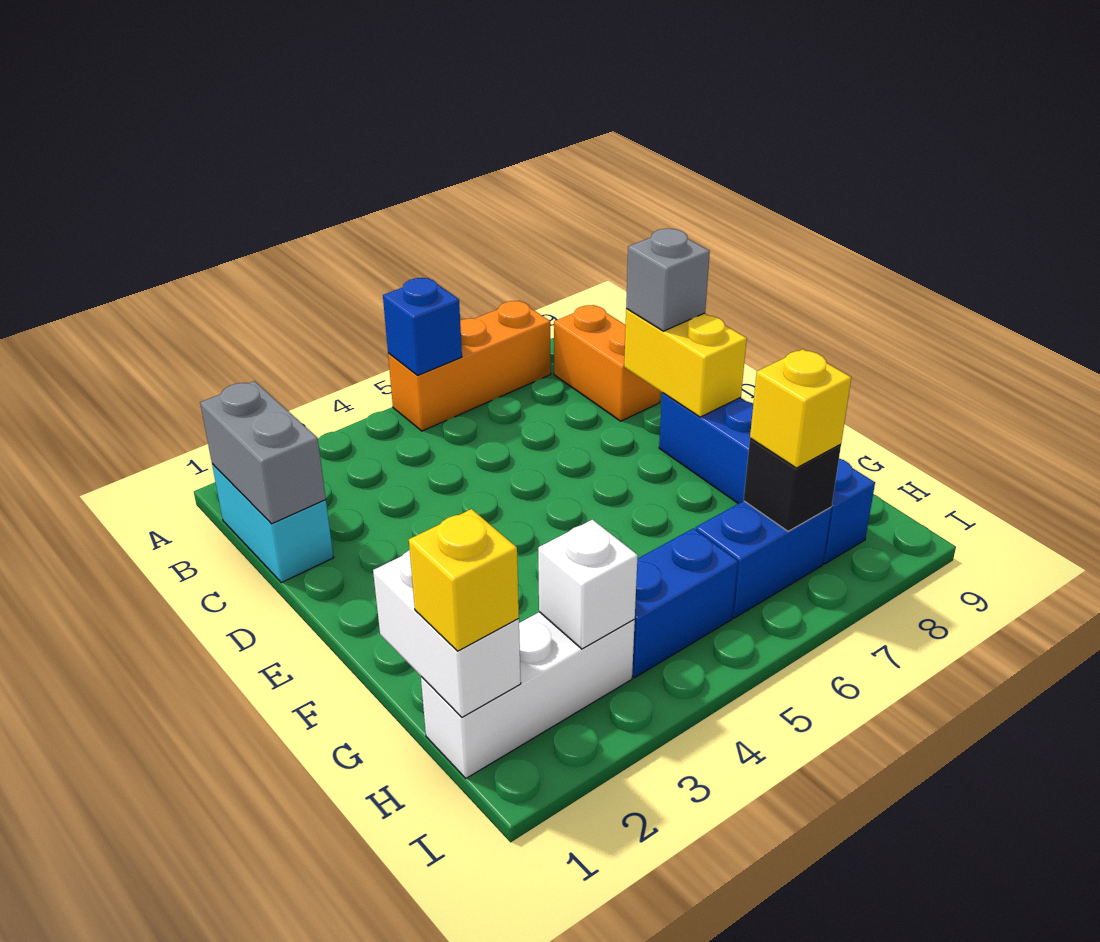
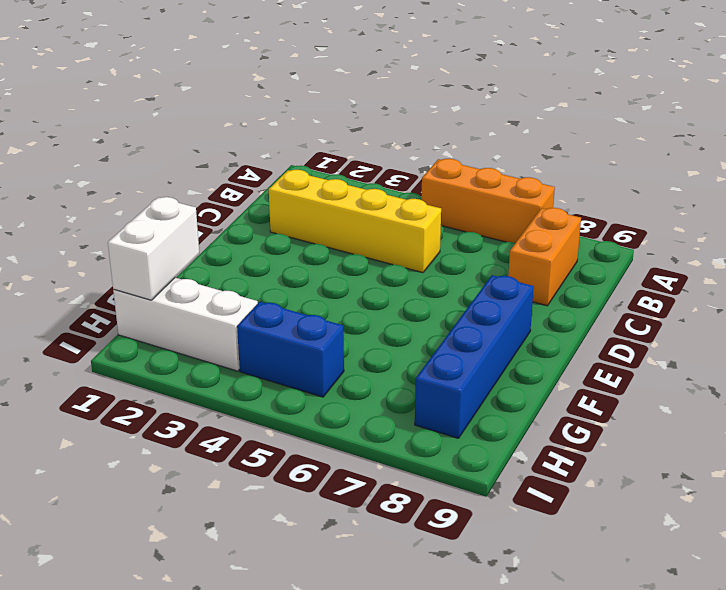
yellow brick C2:C5 level 1 -> none
none -> cyan brick B1:C1 level 1
none -> blue brick H6:H7 level 1
none -> blue brick A5 level 2

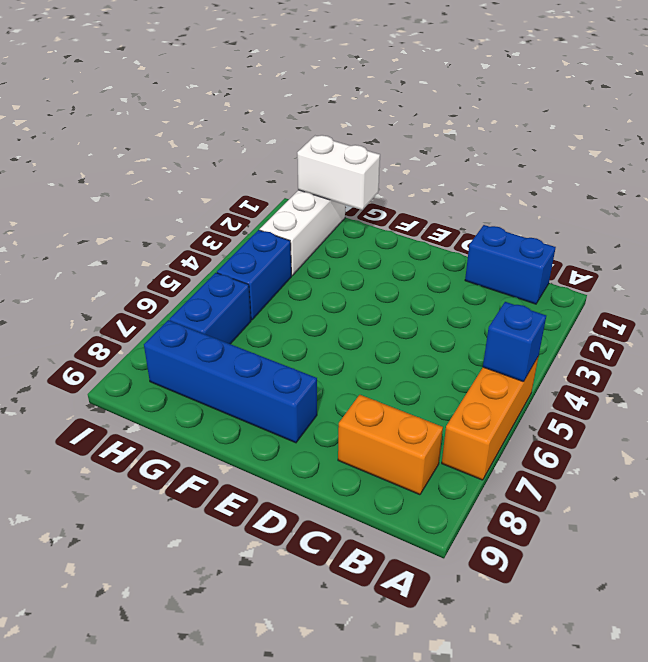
blue brick B1:C1 level 1 -> cyan brick B1:C1 level 1
none -> grey brick B1:C1 level 2
none -> yellow brick D8:E8 level 2
none -> white brick H3 level 2

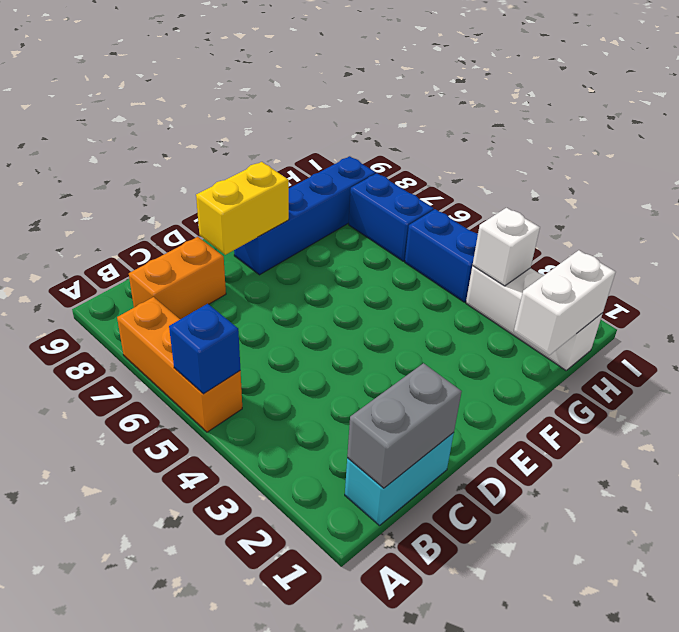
none -> black brick H7 level 2
none -> grey brick D8 level 3
none -> yellow brick H1 level 3

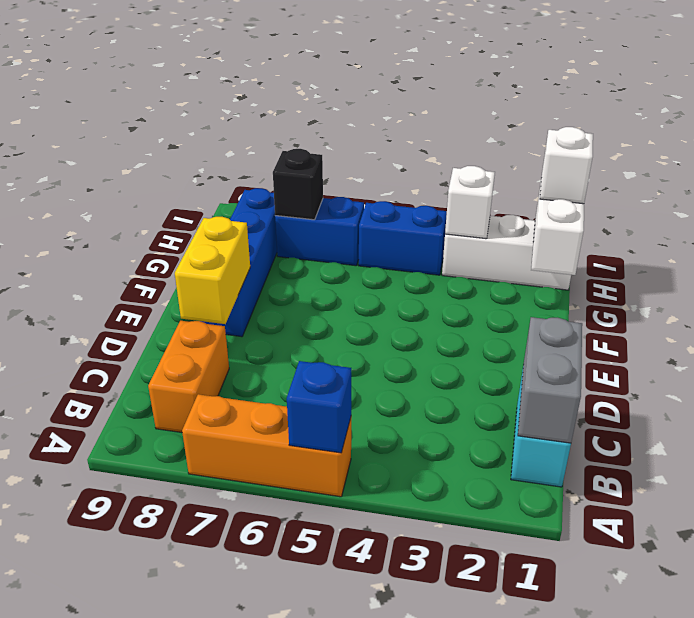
white brick H1 level 3 -> yellow brick H1 level 3
none -> grey brick D8 level 3
none -> yellow brick H7 level 3

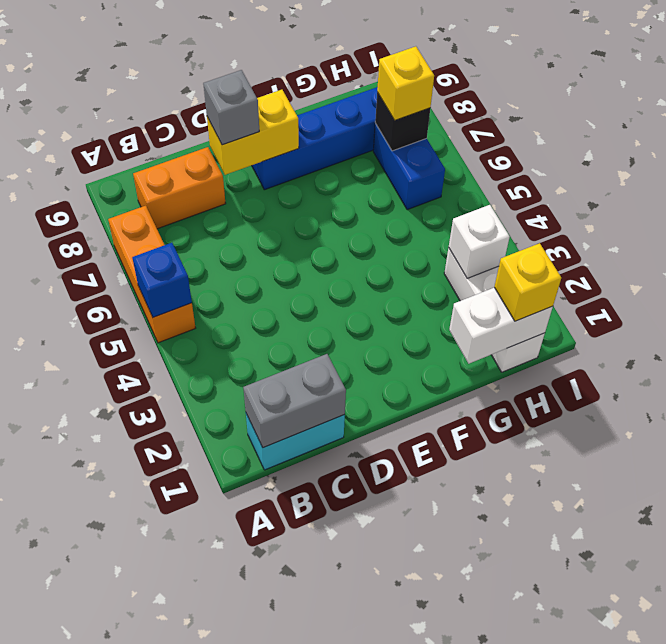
none -> blue brick H4:H5 level 1

